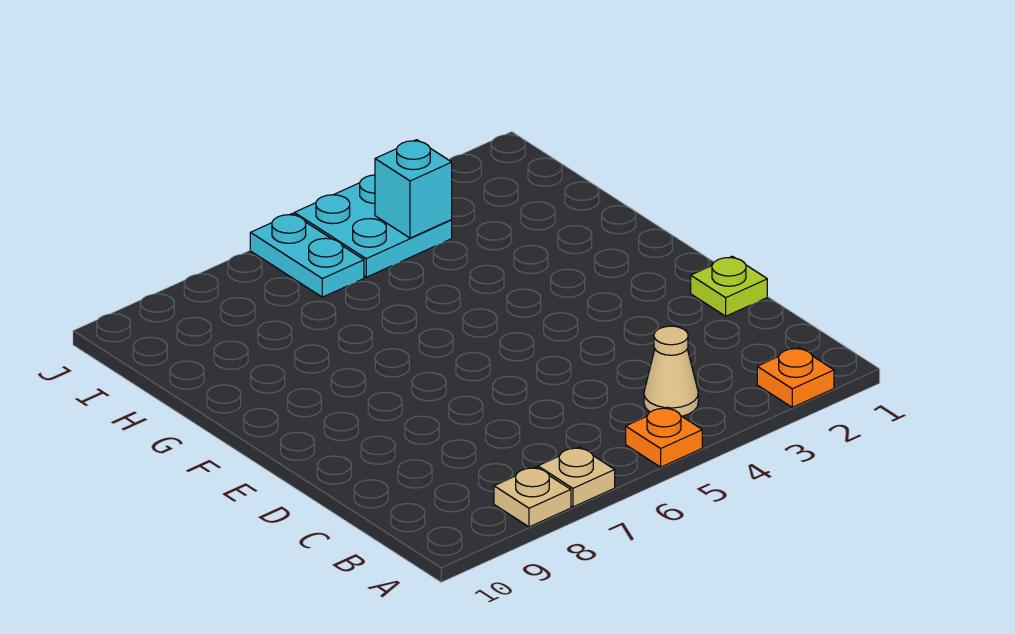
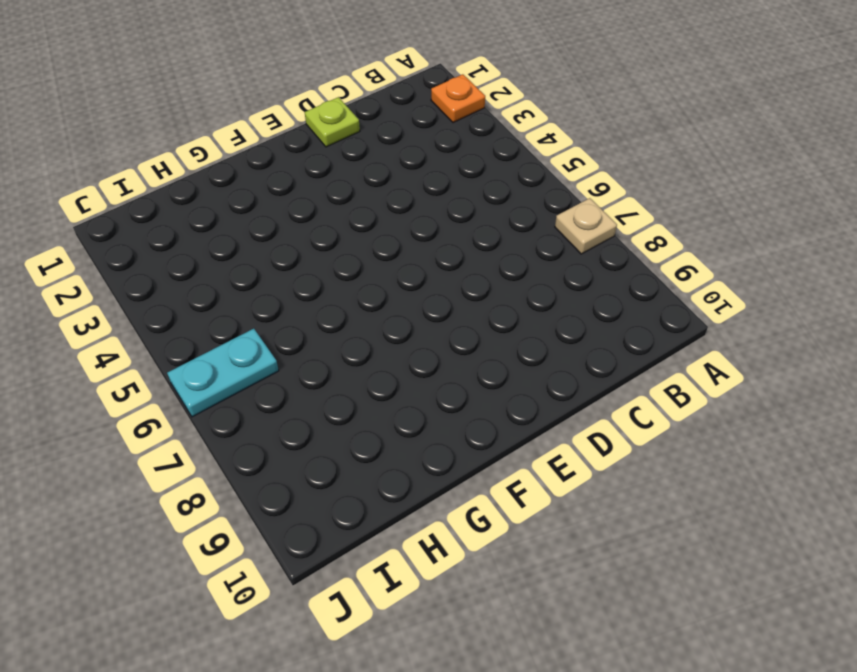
none -> orange plate A5 level 1
none -> tan plate A8 level 1

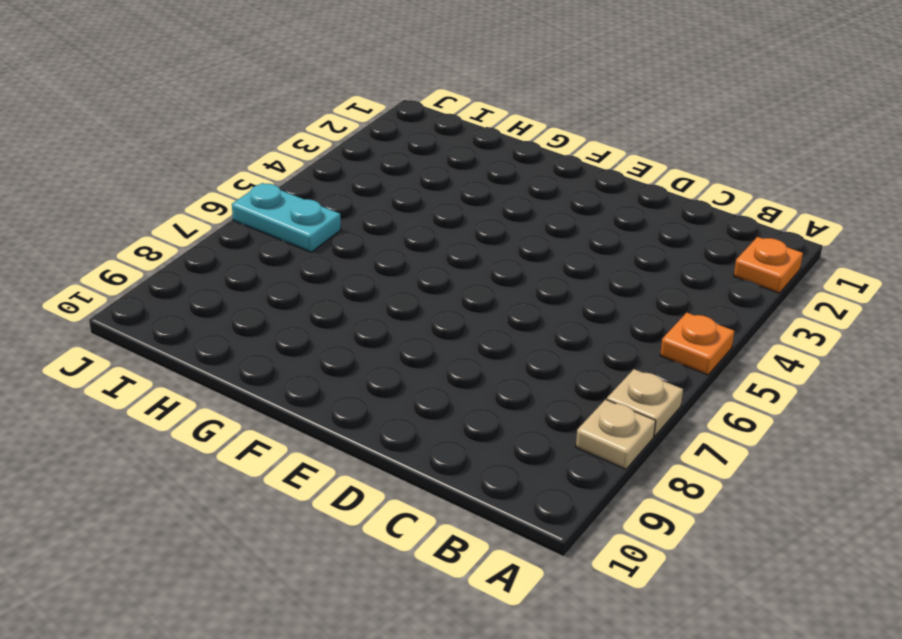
none -> tan cone B4 level 1
none -> lime plate D1 level 1

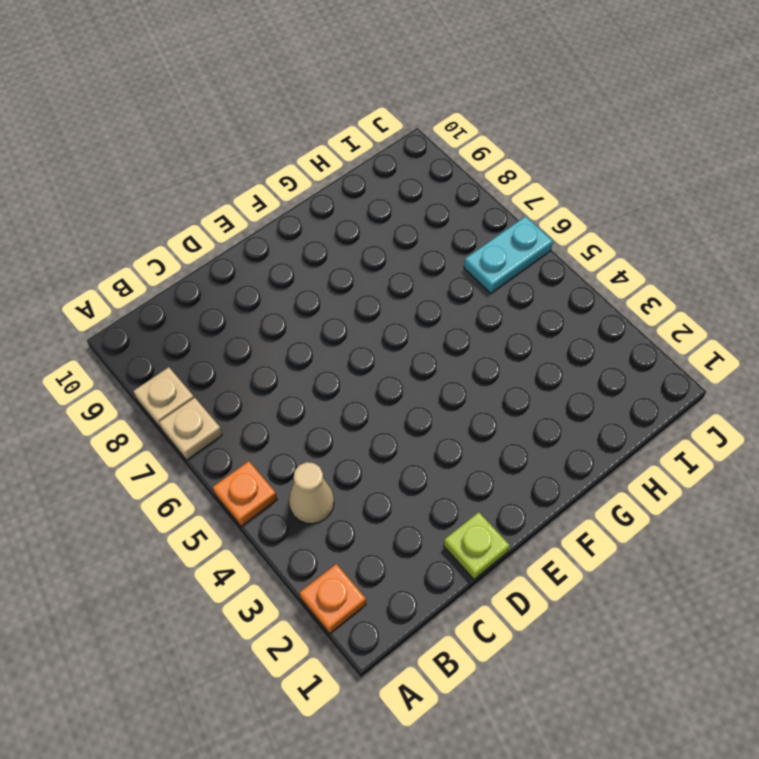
none -> cyan plate I4:J5 level 1
none -> cyan brick I4 level 2

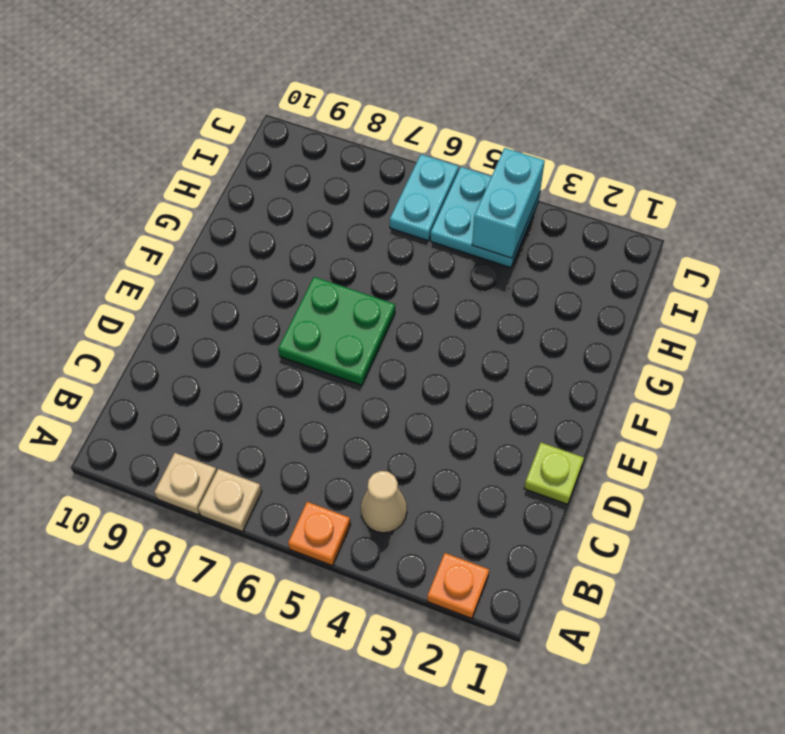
green plate E6:F7 level 1 -> none
cyan brick I4:J4 level 2 -> cyan brick I4 level 2

